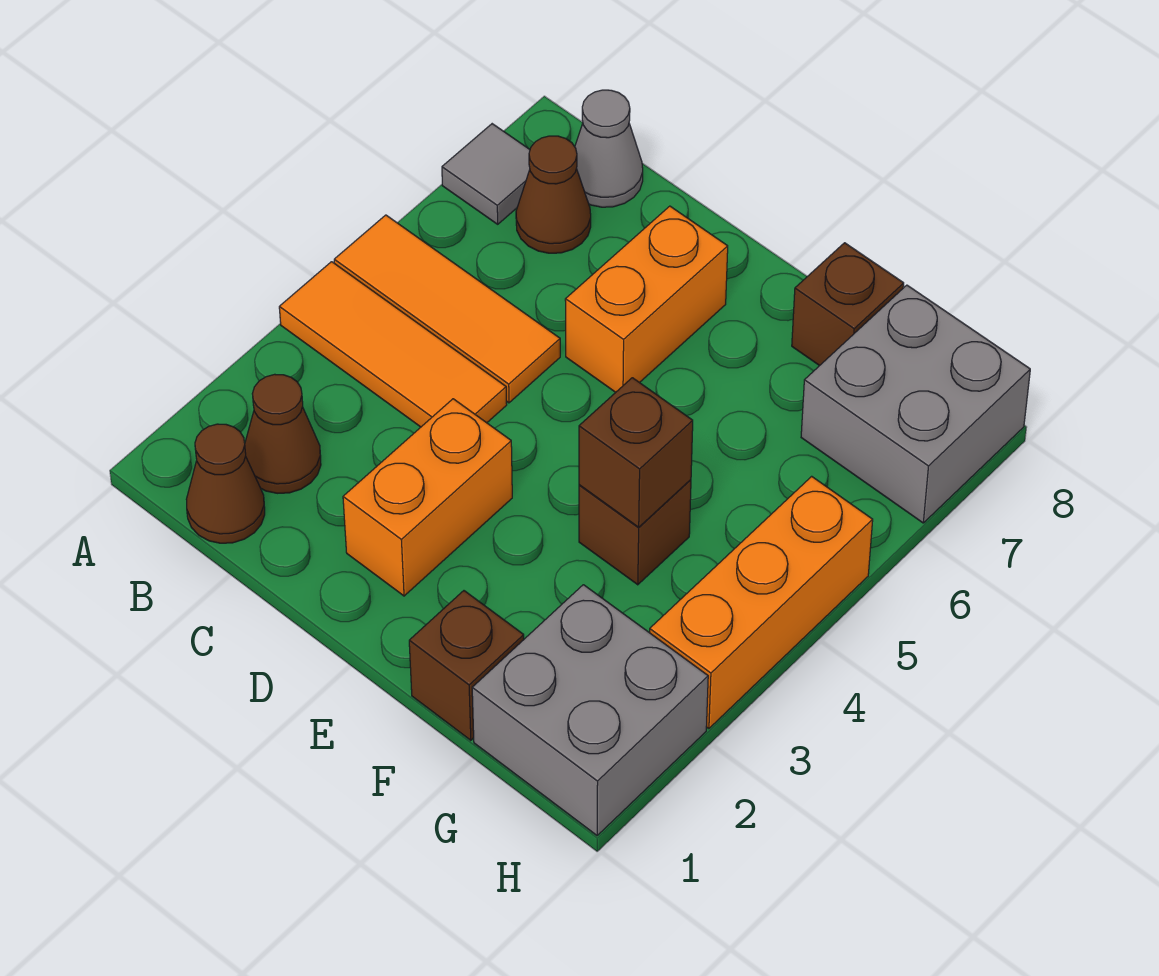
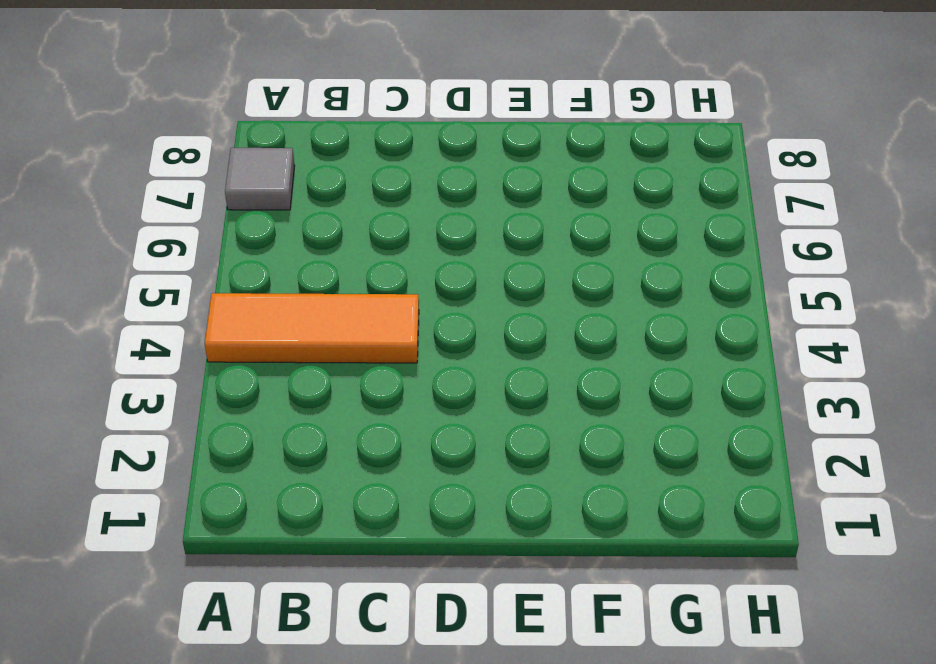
none -> orange tile A5:C5 level 1
none -> brown cone B1 level 1
none -> brown cone B2 level 1

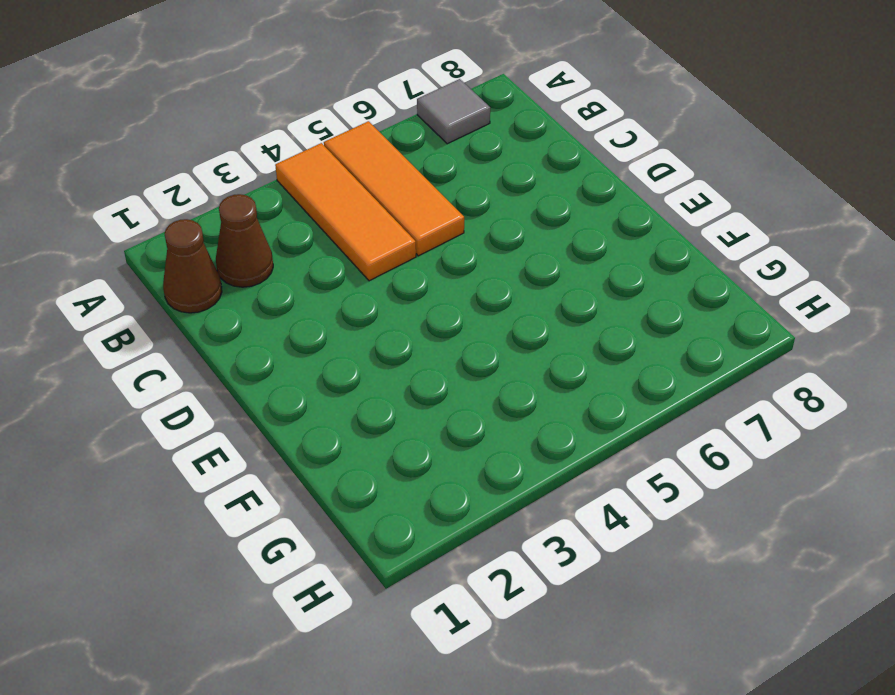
none -> brown cone B7 level 1
none -> grey cone B8 level 1
none -> orange brick D2:D3 level 1

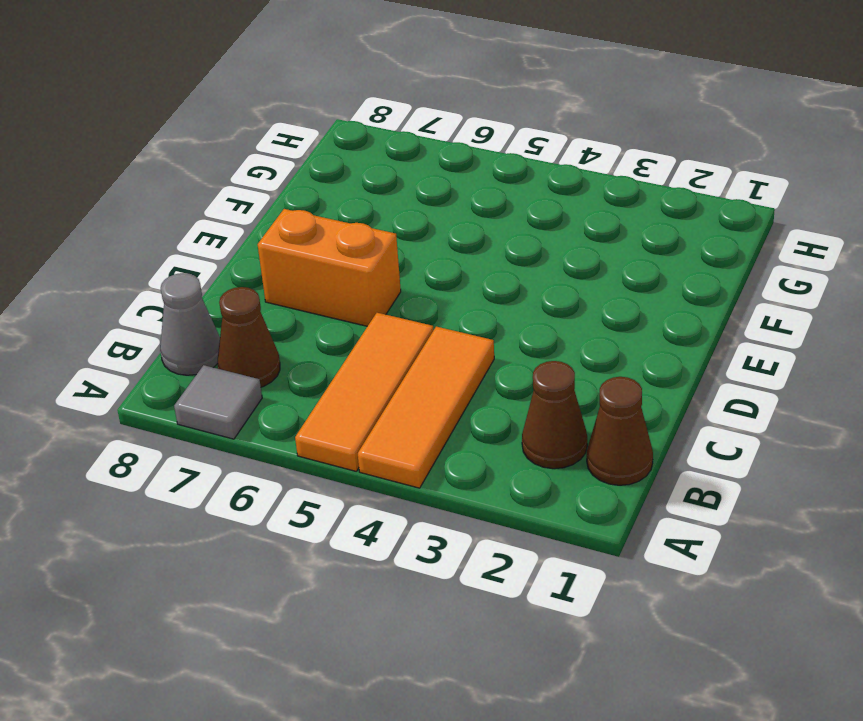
none -> orange brick D2:D3 level 1
none -> brown brick F1 level 1
none -> brown brick F4 level 1

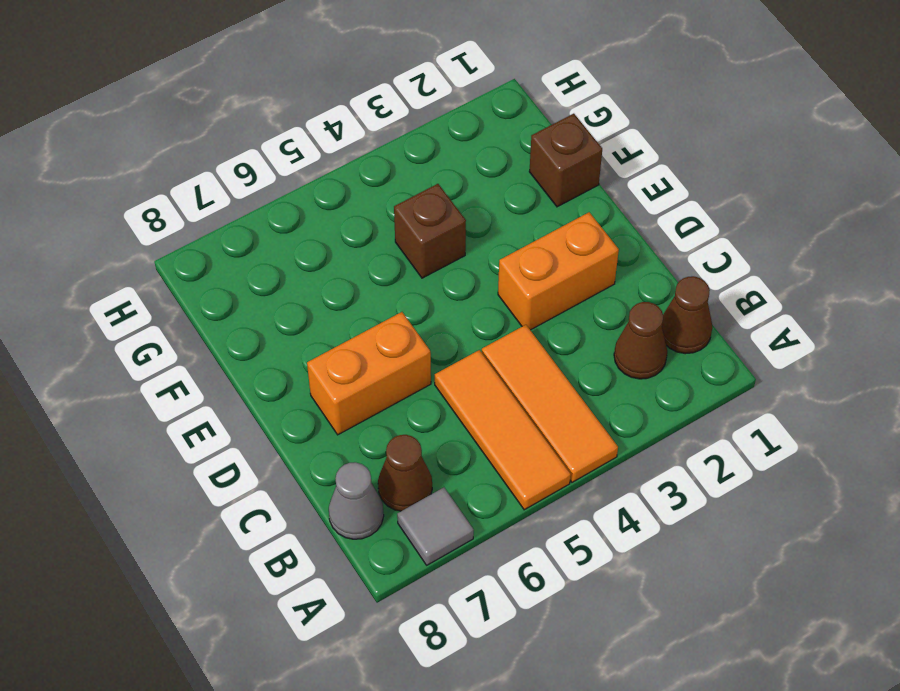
none -> brown brick F8 level 1
none -> grey brick G1:H2 level 1
none -> grey brick G7:H8 level 1

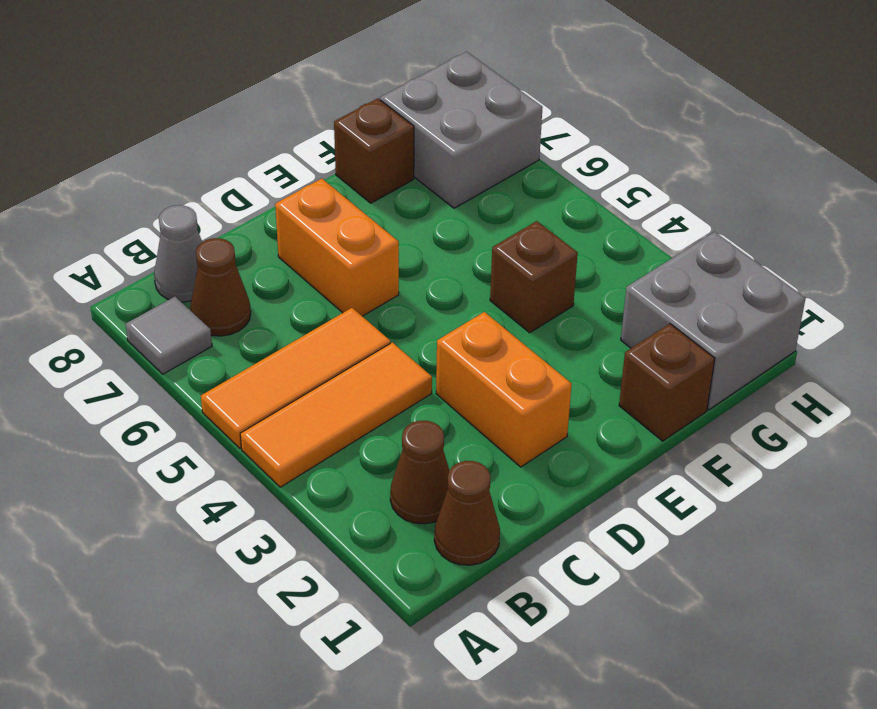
none -> orange brick H3:H5 level 1
none -> brown brick F4 level 2

